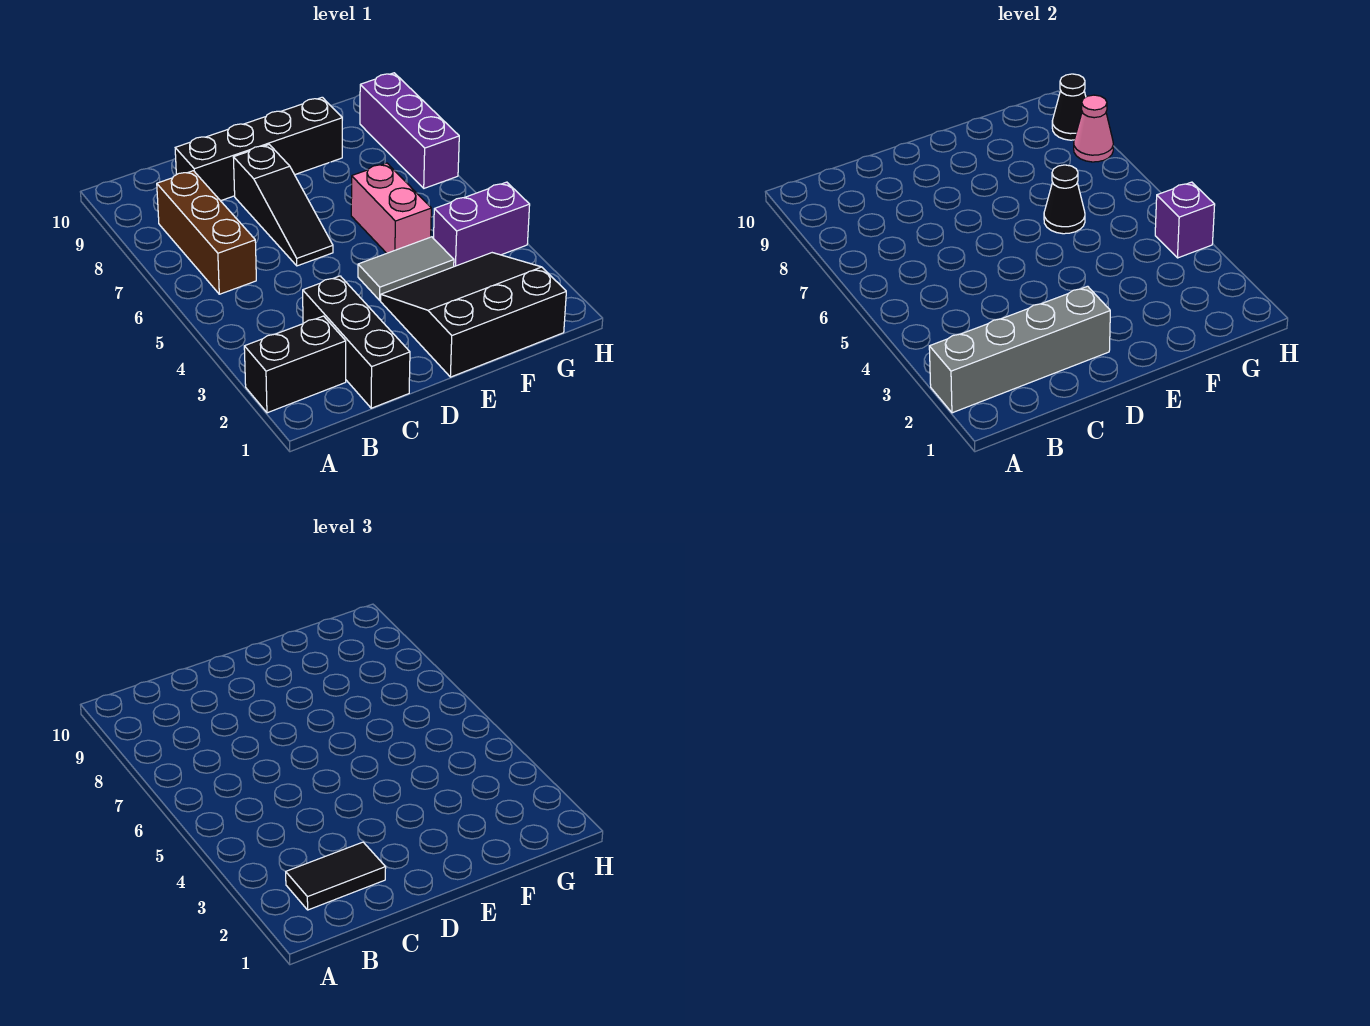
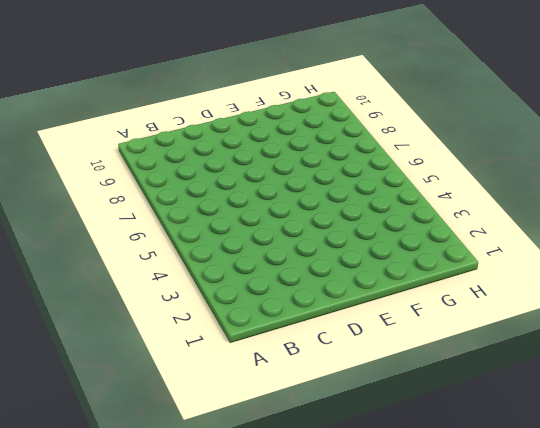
none -> black brick A2:B2 level 1
none -> brown brick B6:B8 level 1
none -> black brick C1:C3 level 1

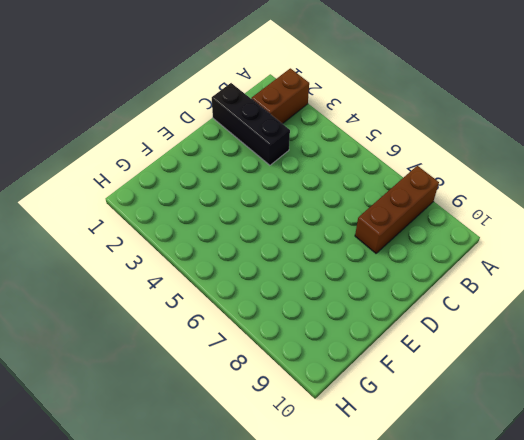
brown brick A2:B2 level 1 -> black brick A2:B2 level 1
brown brick A8:C8 level 1 -> brown brick B6:B8 level 1
none -> black brick C9:F9 level 1
none -> black slope D6:D8 level 1 top 8
none -> black slope E1:G3 level 1 top 1

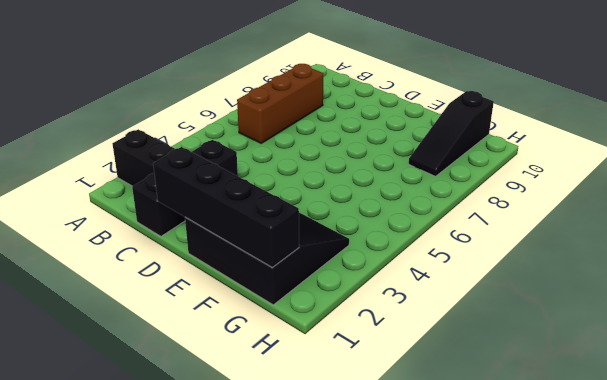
black brick D1:G1 level 2 -> black brick C9:F9 level 1
black slope G8:G10 level 1 top 10 -> black slope D6:D8 level 1 top 8
none -> grey tile E4:F4 level 1
none -> pink brick F5:F6 level 1
none -> purple brick G4:H4 level 1

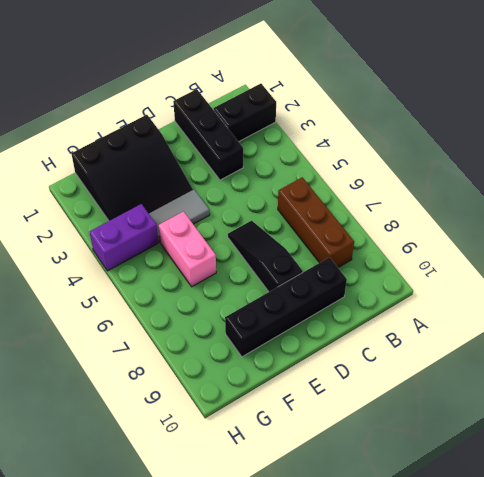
none -> purple brick H7:H9 level 1
none -> grey brick A2:D2 level 2
none -> black cone F6 level 2

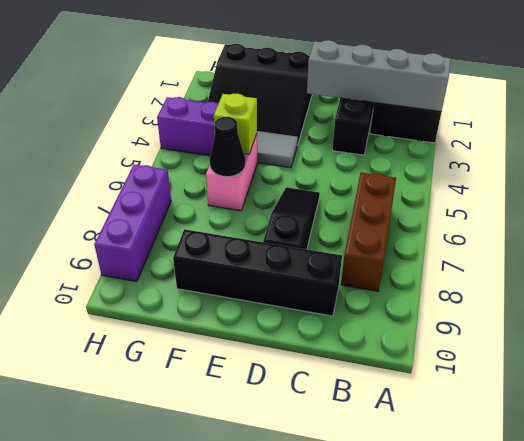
lime brick F5 level 2 -> none
none -> purple brick H4 level 2
none -> pink cone H8 level 2
none -> black cone H9 level 2

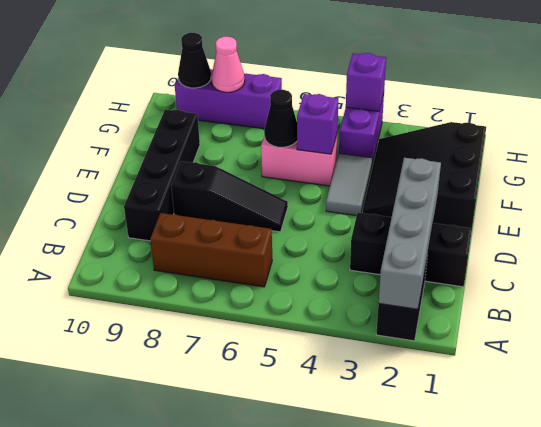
purple brick F5 level 2 -> none
none -> black tile B2:C2 level 3

